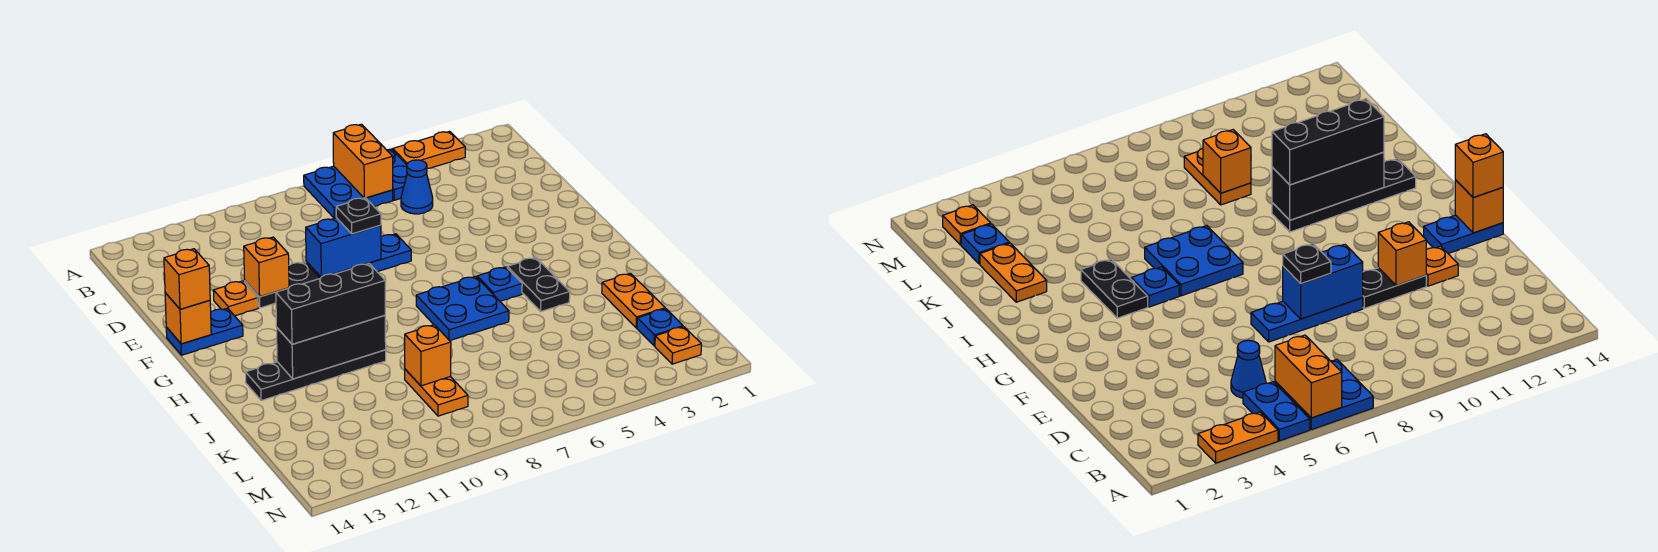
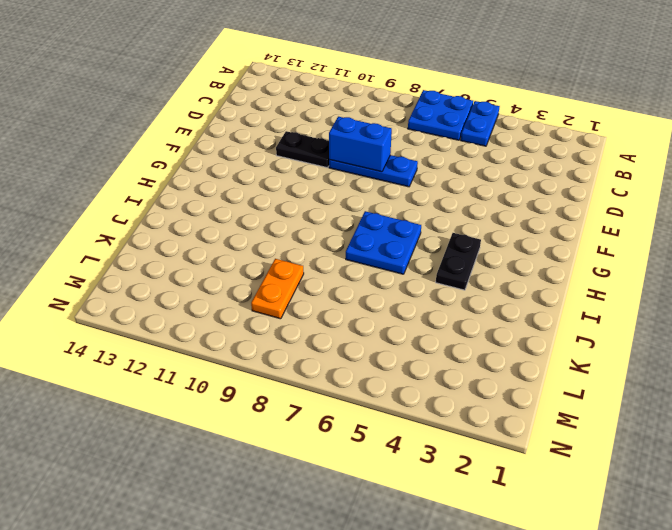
none -> orange plate A3:A4 level 1
none -> blue cone C5 level 1
none -> orange plate E12 level 1

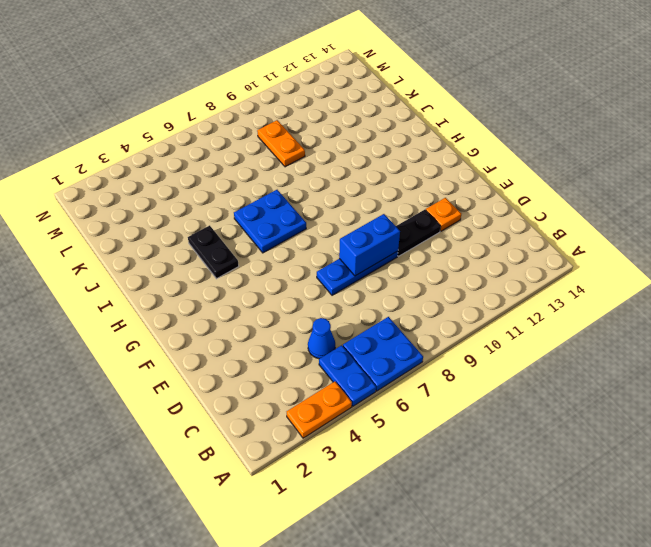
none -> blue plate F13:F14 level 1
none -> blue plate H5 level 1
none -> black plate I10:I13 level 1

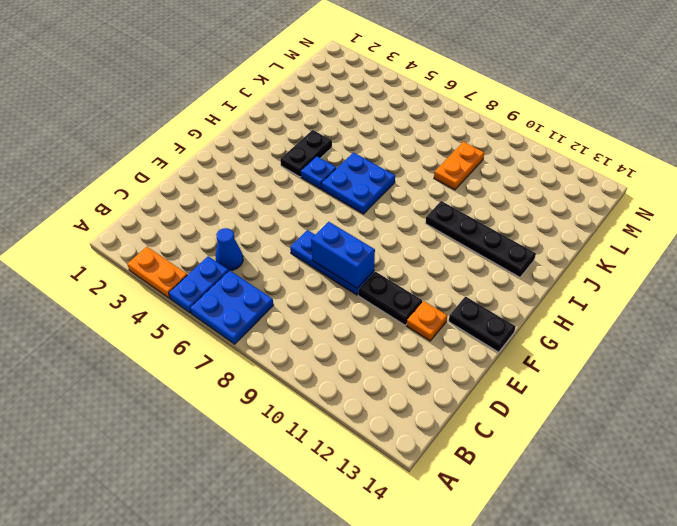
black plate F13:F14 level 1 -> blue plate F13:F14 level 1
none -> orange plate J2:K2 level 1
none -> blue plate L2 level 1
none -> orange plate M2 level 1

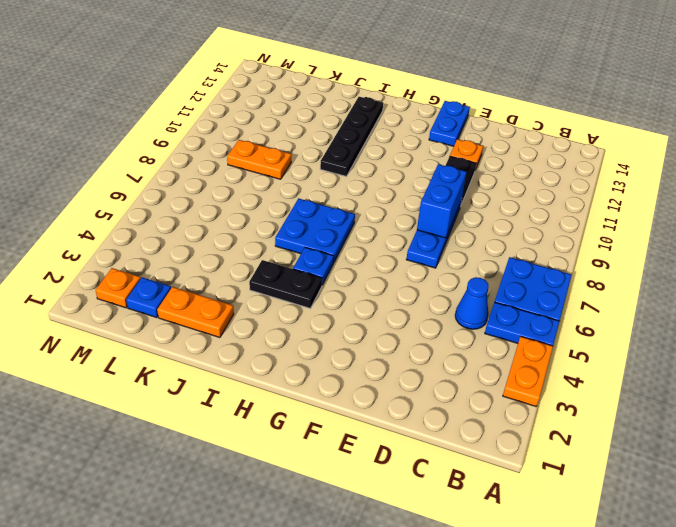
none -> orange brick A6:B6 level 2
none -> orange brick E11 level 2
none -> orange brick F14 level 2

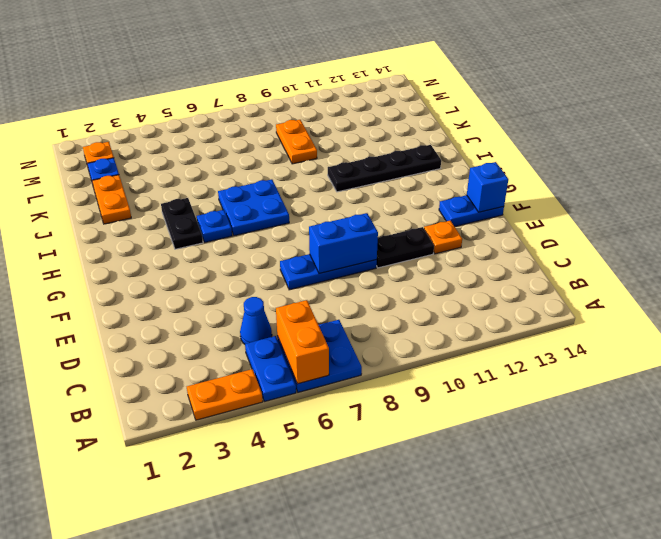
blue brick F14 level 2 -> orange brick F14 level 2
none -> orange brick E11 level 2
none -> black brick I10:I12 level 2
none -> orange brick K9 level 2

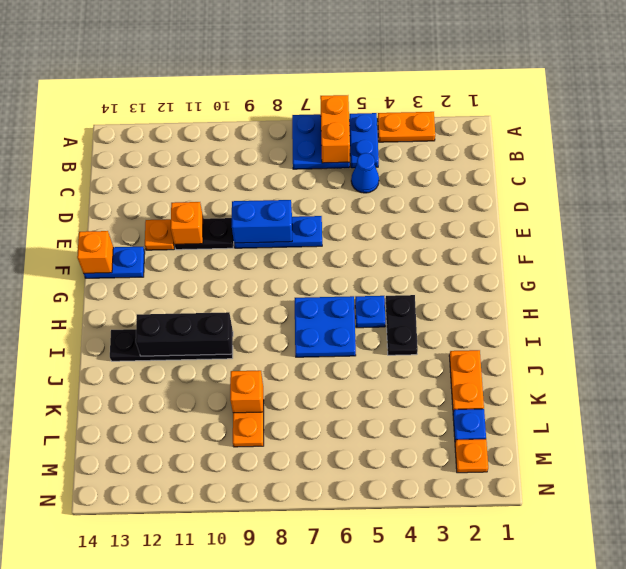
none -> black plate E8 level 3
none -> orange brick F14 level 3
none -> black brick I10:I12 level 3

